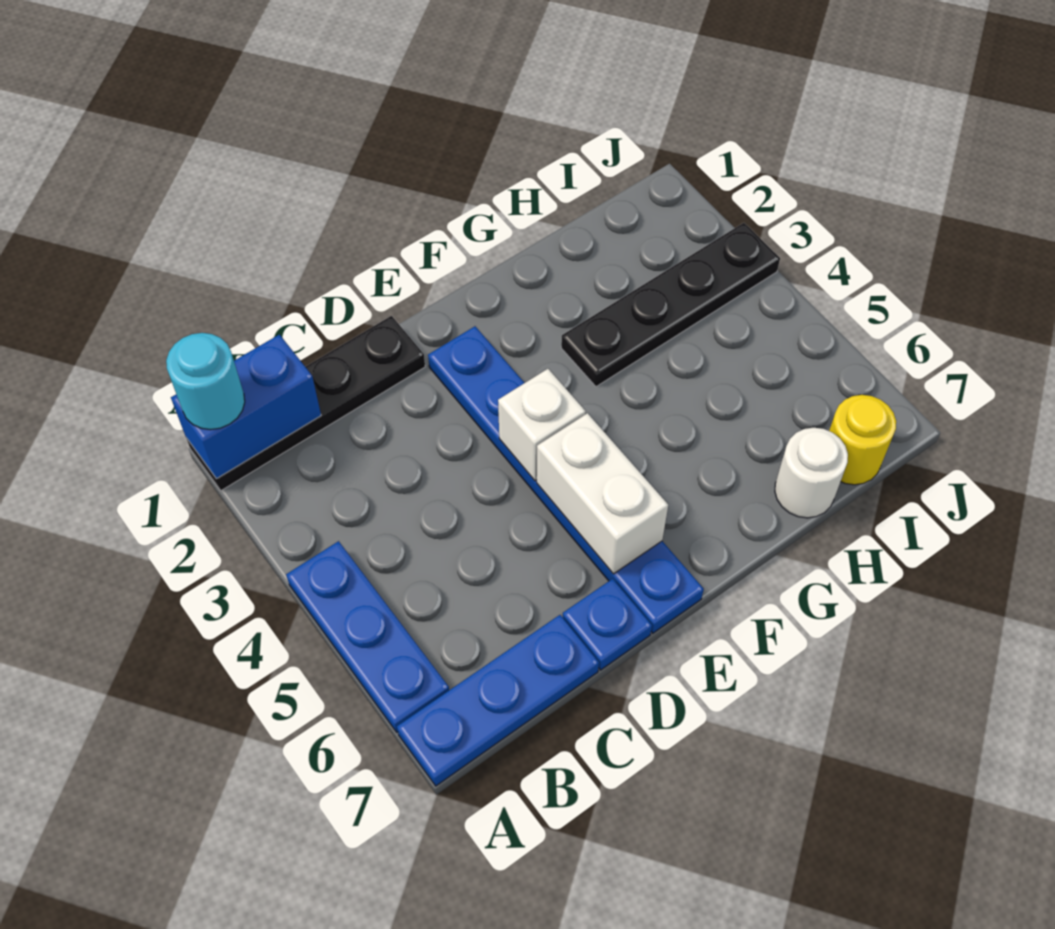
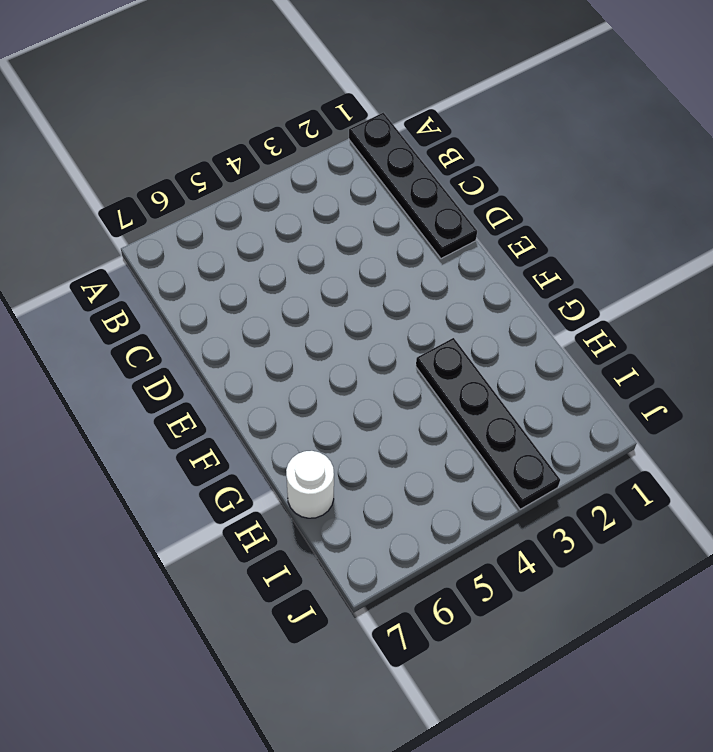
none -> blue plate A4:A6 level 1
none -> blue plate A7:C7 level 1
none -> blue plate D7 level 1

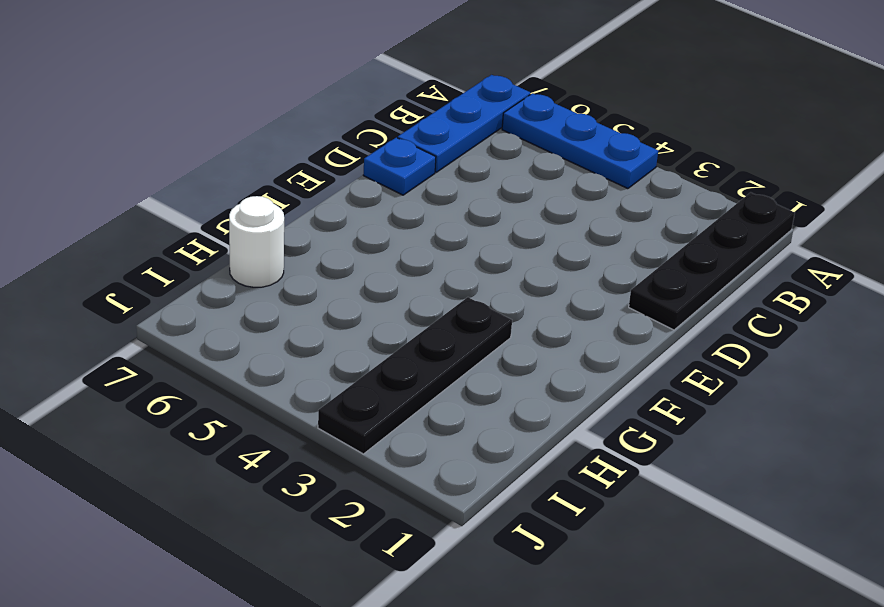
none -> blue plate E2:E7 level 1
none -> yellow round brick I7 level 1
none -> blue brick A1:B1 level 2

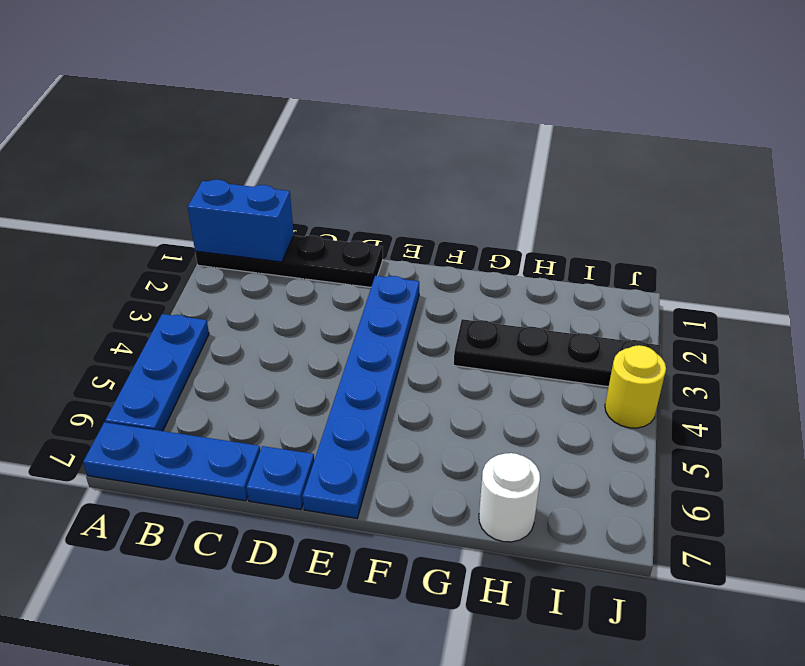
yellow round brick J4 level 1 -> yellow round brick I7 level 1
none -> white brick E4 level 2
none -> white brick E5:E6 level 2
none -> cyan round brick A1 level 3

